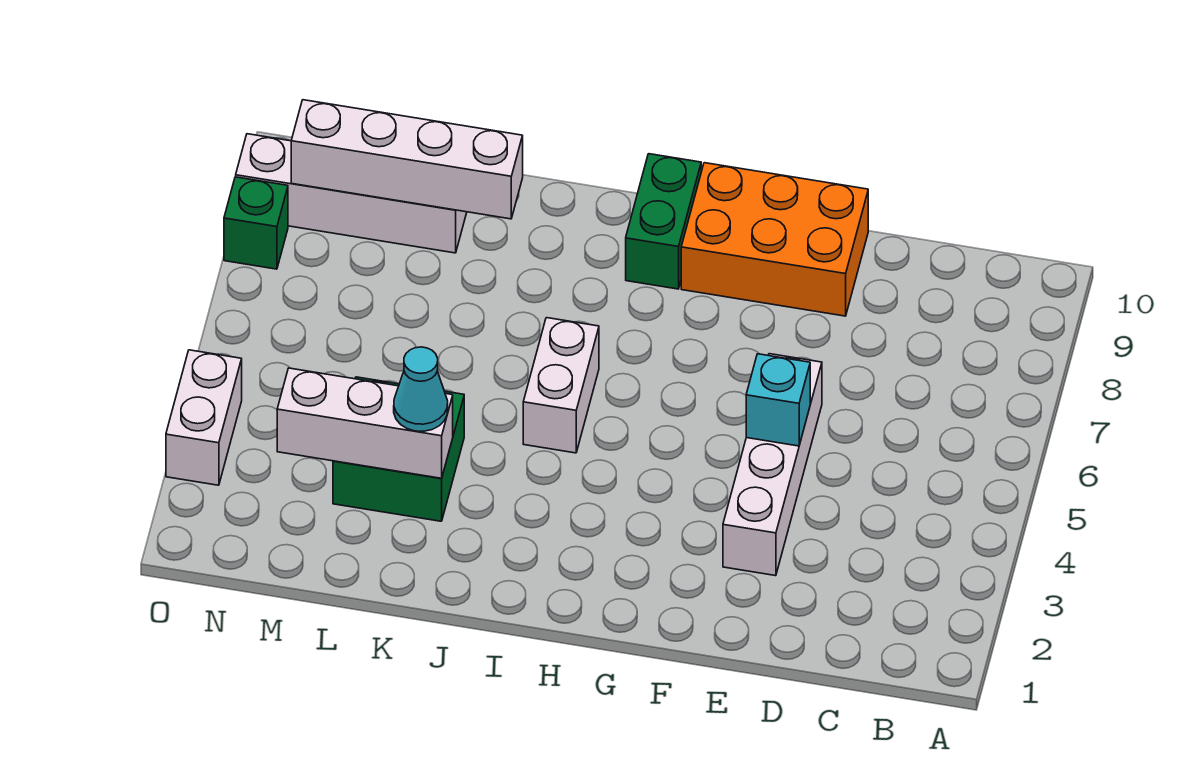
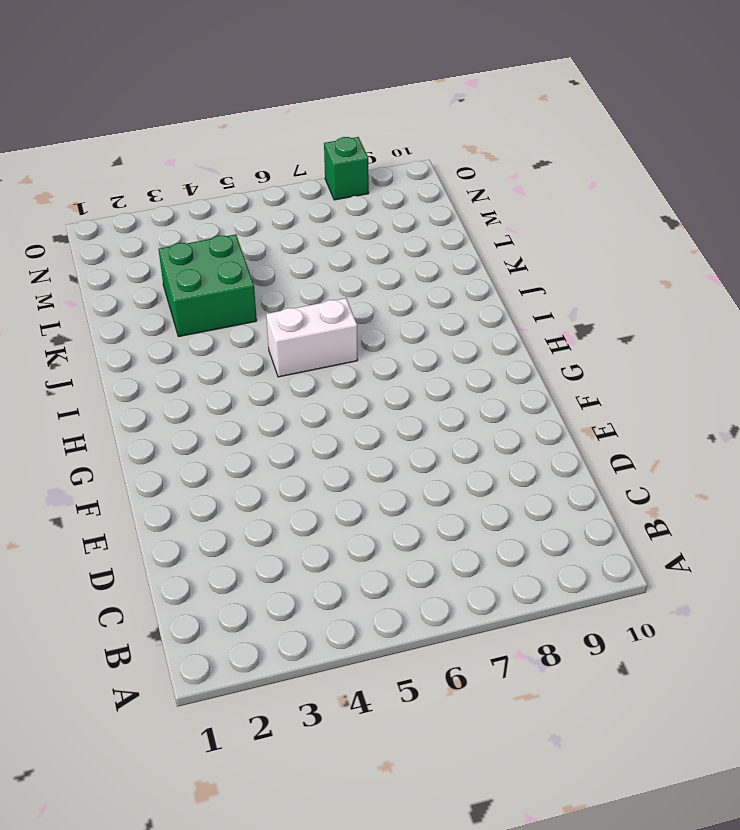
none -> white brick E3:E6 level 1
none -> orange brick E9:G10 level 1
none -> green brick H9:H10 level 1

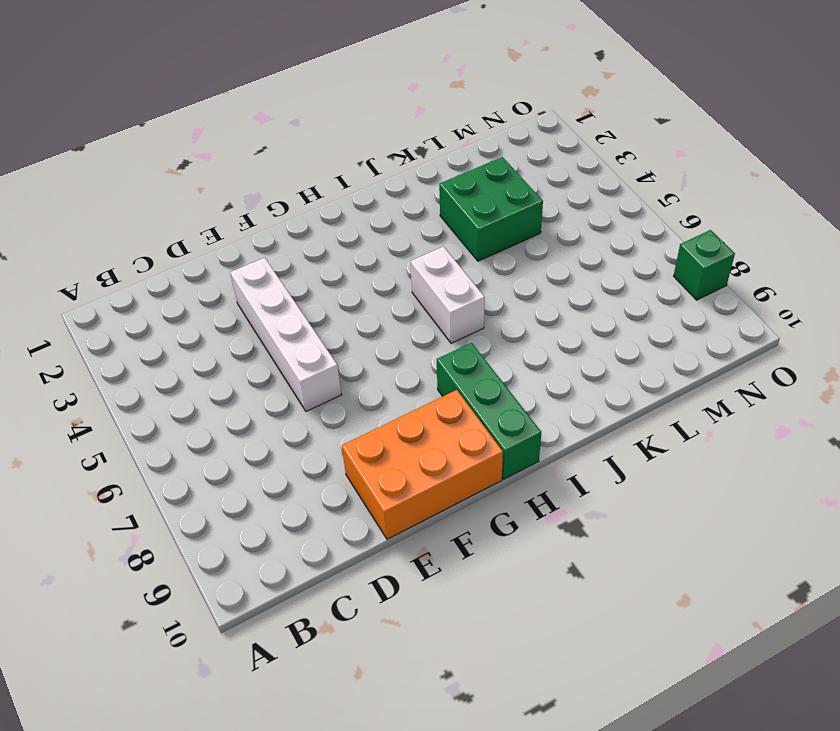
green brick H8:H10 level 1 -> green brick H9:H10 level 1
none -> white brick L9:O9 level 1
none -> white brick O3:O4 level 1
none -> cyan brick E5 level 2

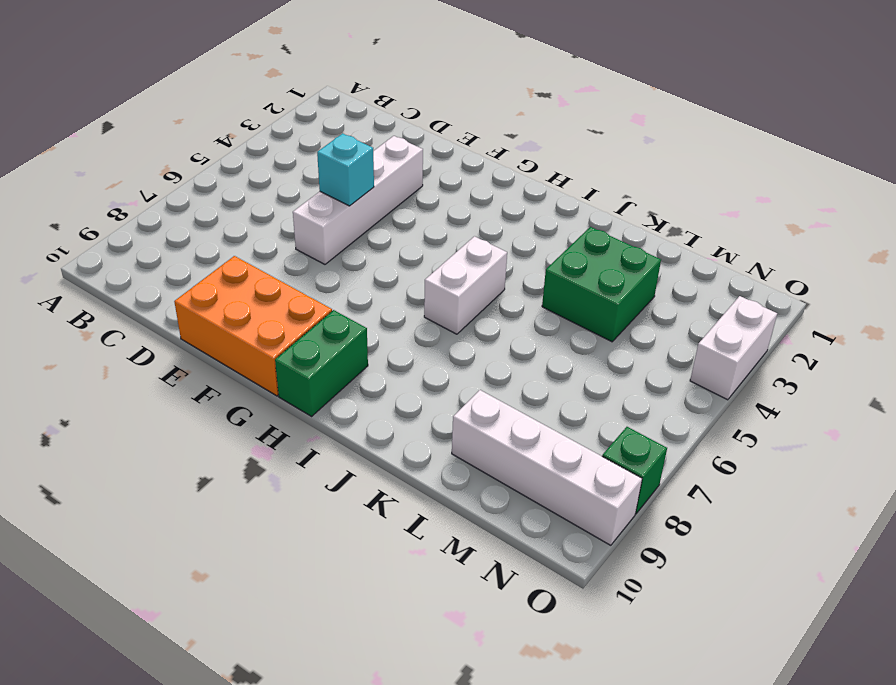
none -> white brick K3:M3 level 2
none -> white brick K9:N9 level 2
none -> cyan cone K3 level 3

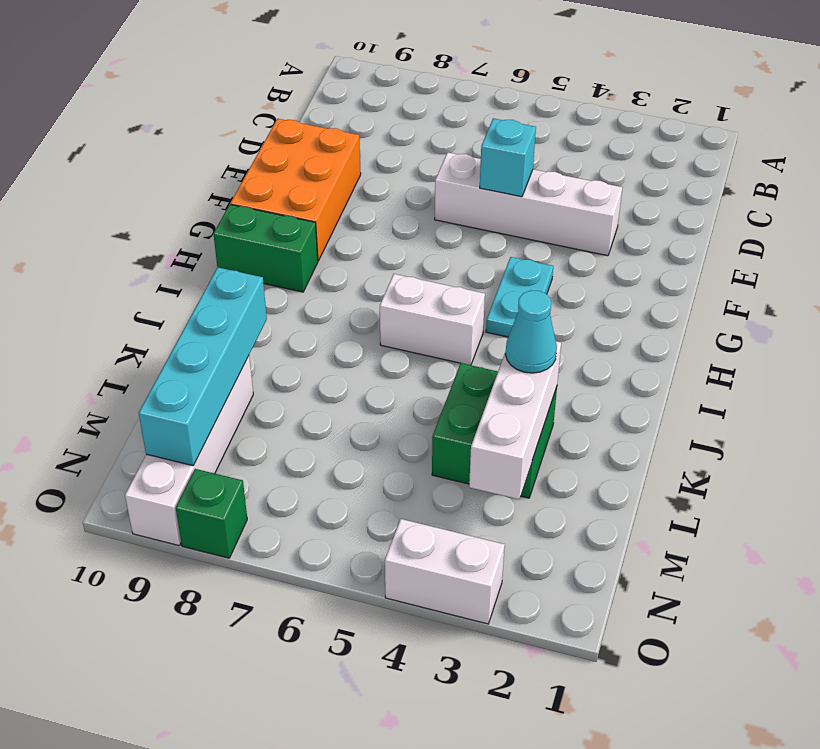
cyan plate G4:H4 level 1 -> none
cyan brick K9:N9 level 2 -> white brick K9:N9 level 2

